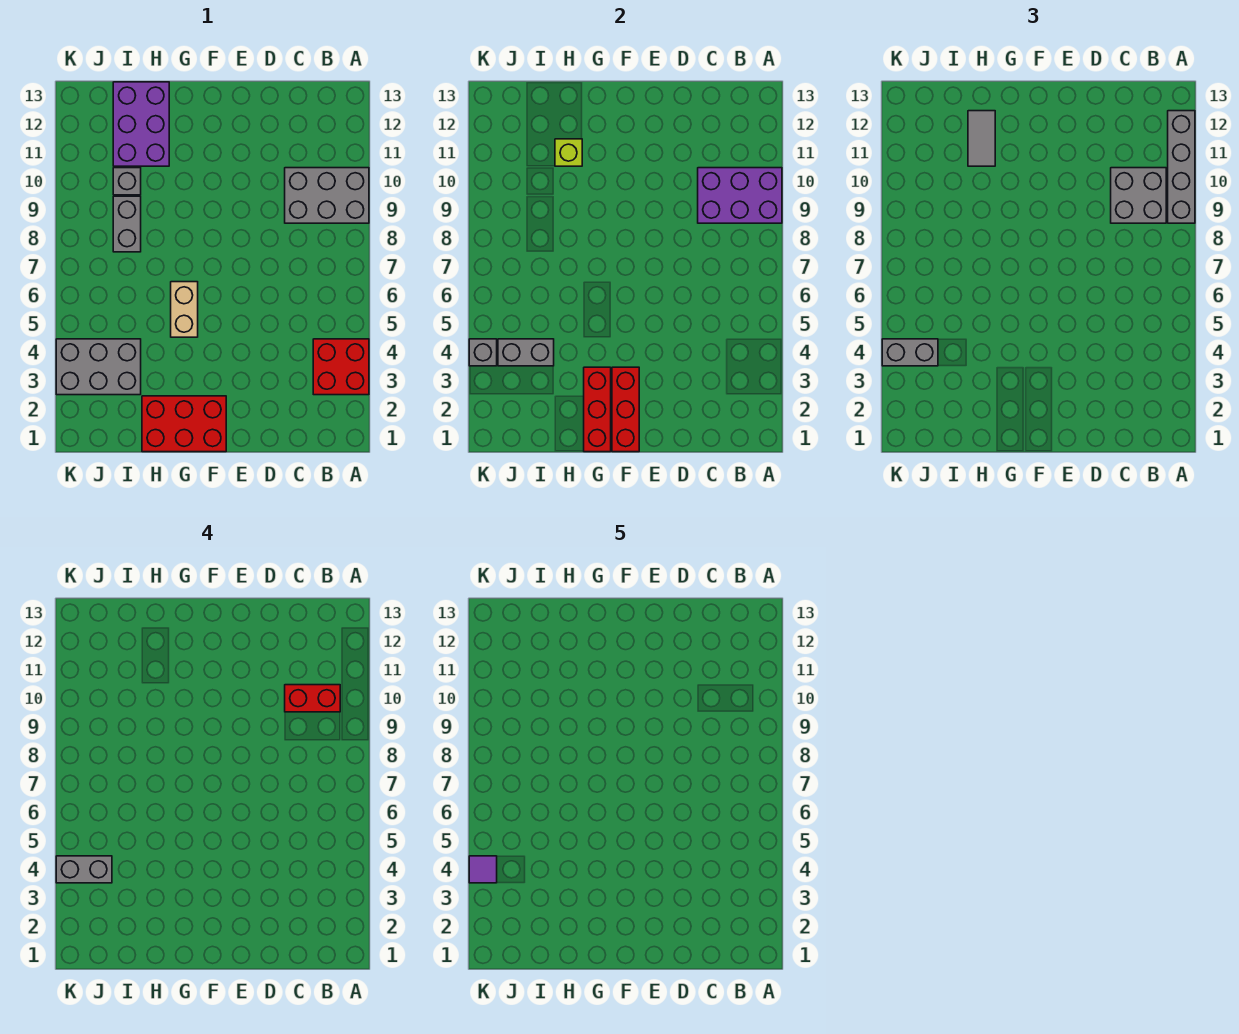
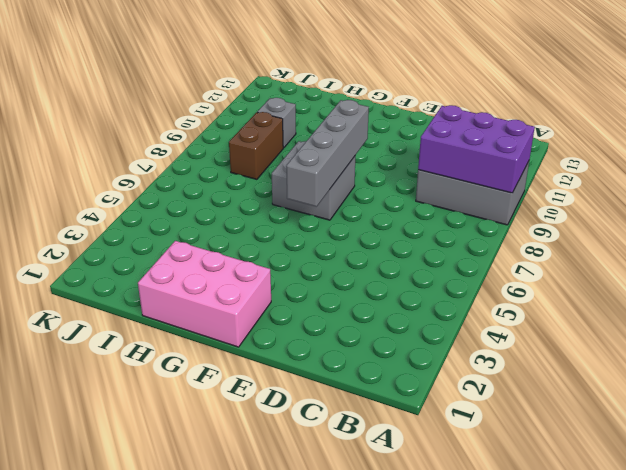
pink brick F1:H2 level 1 -> red brick F1:H2 level 1
grey brick F6:F9 level 2 -> grey brick A9:A12 level 3
grey brick F7:G8 level 1 -> grey brick B9:C10 level 3
brown brick I8:I9 level 1 -> grey brick I8:I9 level 1
none -> red brick A3:B4 level 1
none -> tan brick G5:G6 level 1
none -> purple brick H11:I13 level 1

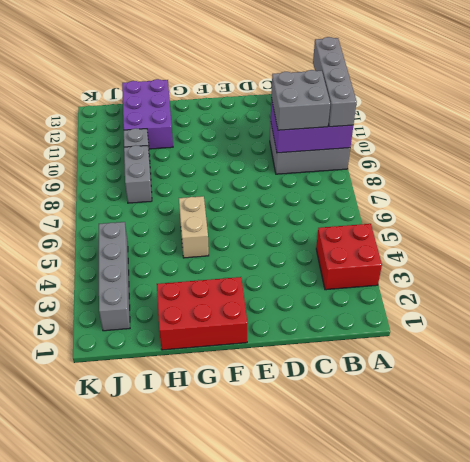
grey brick J2:J5 level 1 -> grey brick I3:K4 level 1
none -> red brick F1:F3 level 2
none -> red brick G1:G3 level 2
none -> lime brick H11 level 2

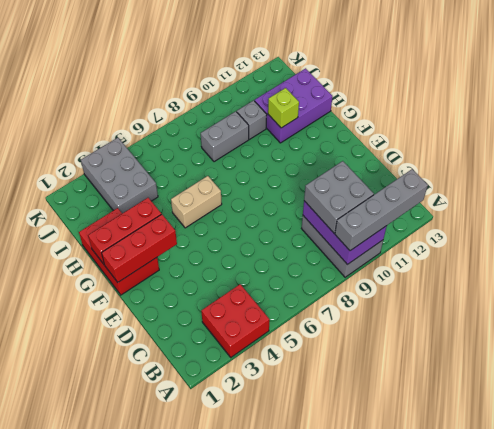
none -> grey brick I4:J4 level 2
none -> grey brick K4 level 2
none -> grey tile H11:H12 level 3

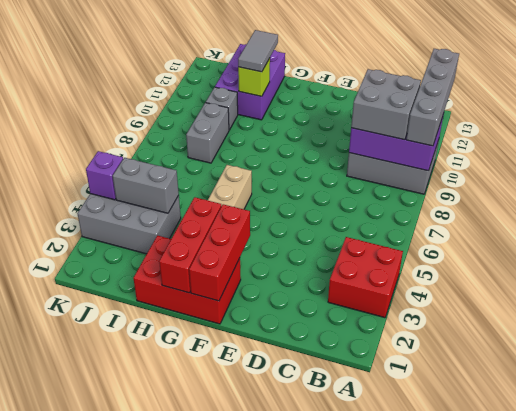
purple brick K4 level 2 -> grey brick K4 level 2
none -> grey brick J4:K4 level 3
none -> red brick B10:C10 level 4
none -> grey brick J4:K4 level 4

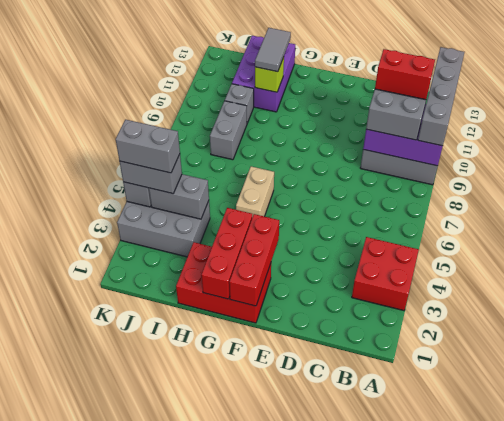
none -> purple tile K4 level 5

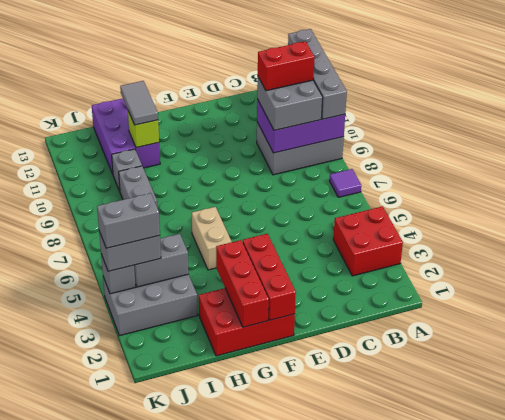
purple tile A7 level 1 -> purple tile K4 level 5

